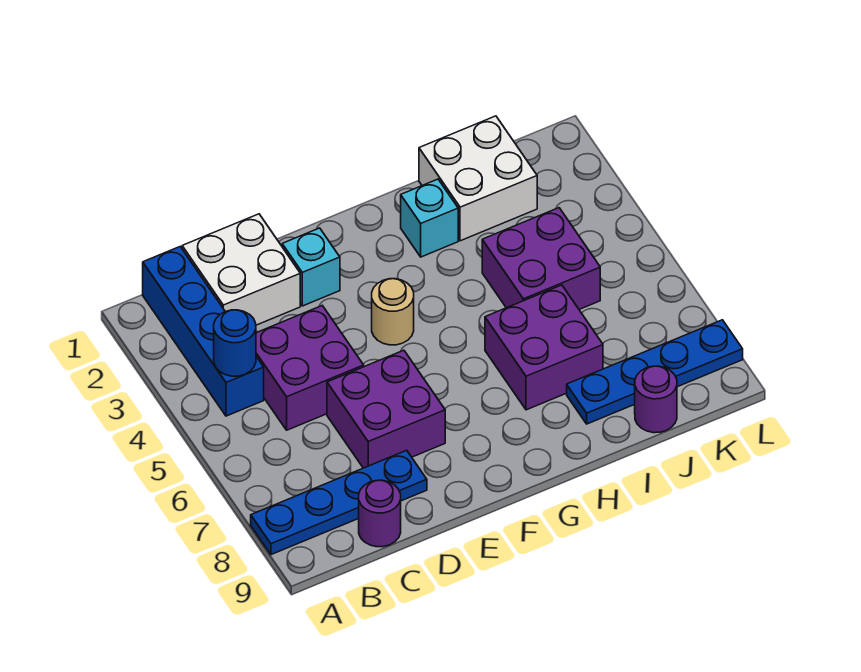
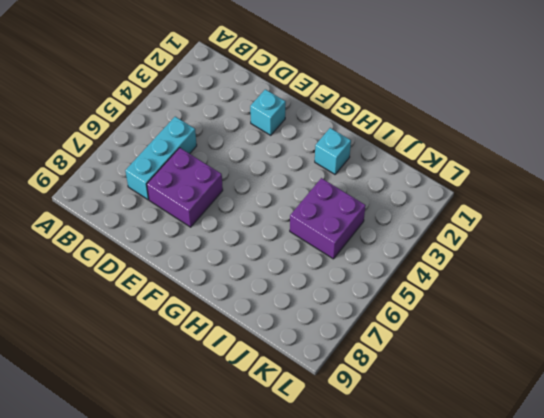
cyan brick C5:C7 level 1 -> purple brick C4:D5 level 1
none -> blue plate A8:D8 level 1
none -> blue brick B1:B4 level 1
none -> white brick C1:D2 level 1

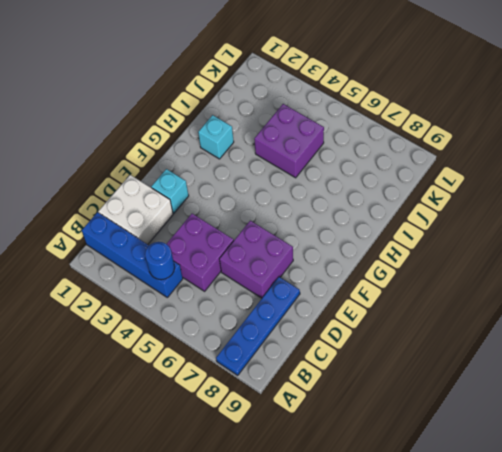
none -> purple round brick C9 level 1
none -> tan round brick F4 level 1
none -> purple brick H6:I7 level 1

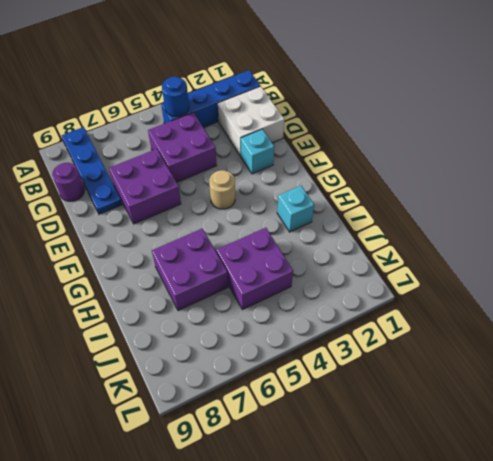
none -> white brick I1:J2 level 1
none -> blue plate I8:L8 level 1
none -> purple round brick J9 level 1

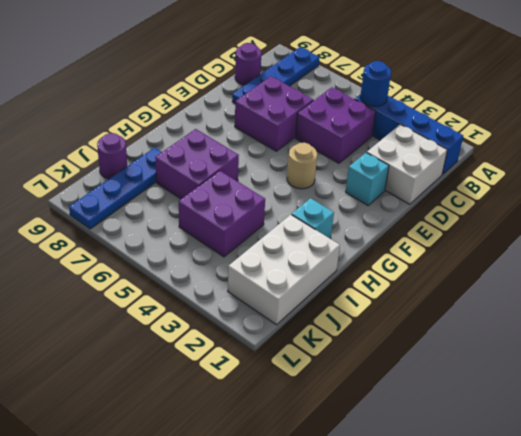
white brick I1:K2 level 1 -> white brick I1:J2 level 1

